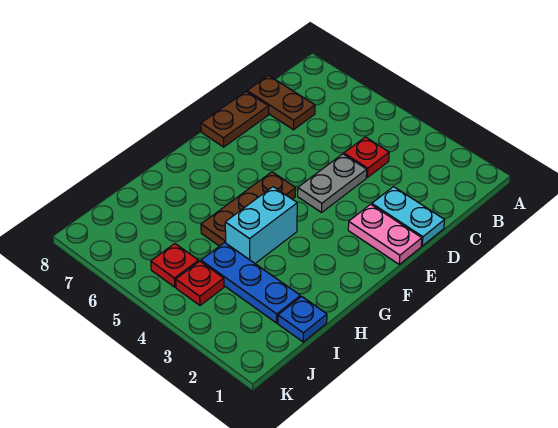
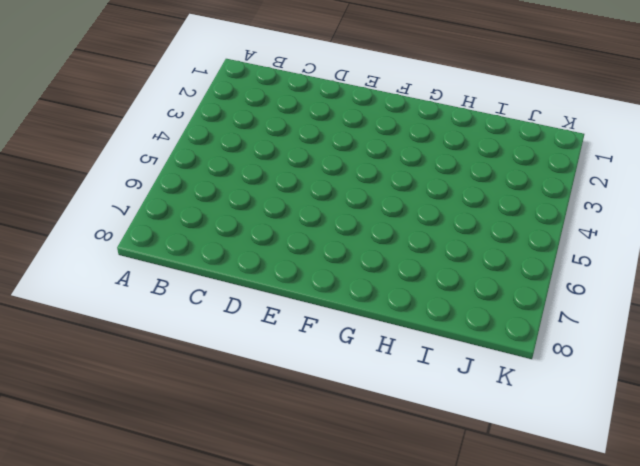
none -> red plate C4 level 1
none -> brown plate C7:C8 level 1
none -> cyan plate D1:D2 level 1

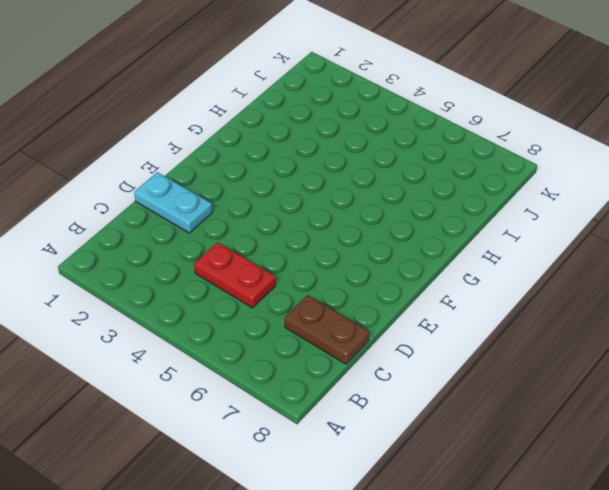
red plate C4:C5 level 1 -> red plate C4 level 1
none -> grey plate D4:E4 level 1
none -> brown plate D8:E8 level 1
none -> pink plate E1:E2 level 1

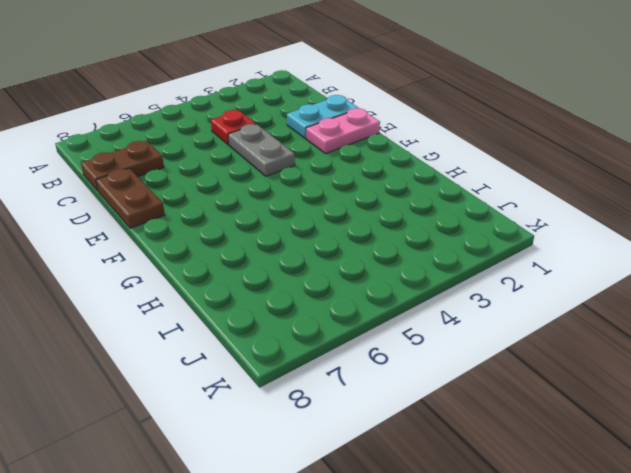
none -> brown plate F5:H5 level 1
none -> cyan brick G4:H4 level 1
none -> blue plate I1 level 1

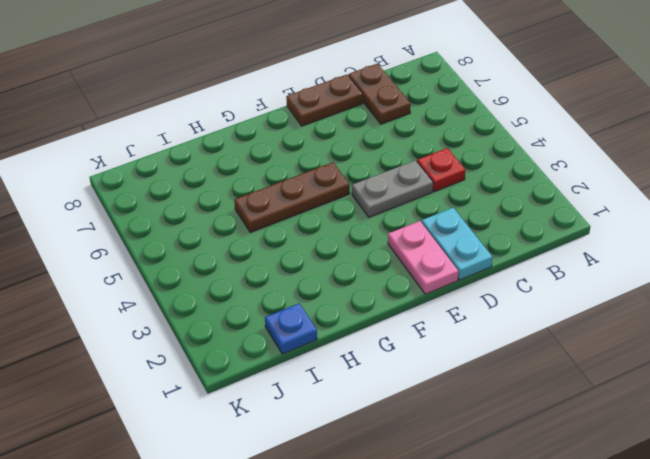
none -> cyan brick G4:H4 level 1
none -> blue plate I2:I4 level 1
none -> red plate J4 level 1

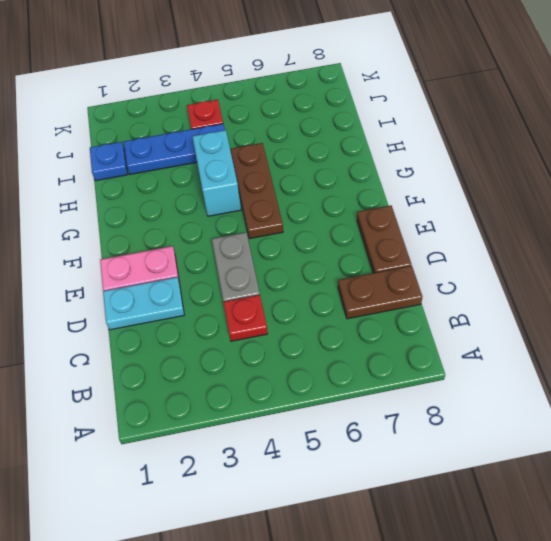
none -> red plate J5 level 1

